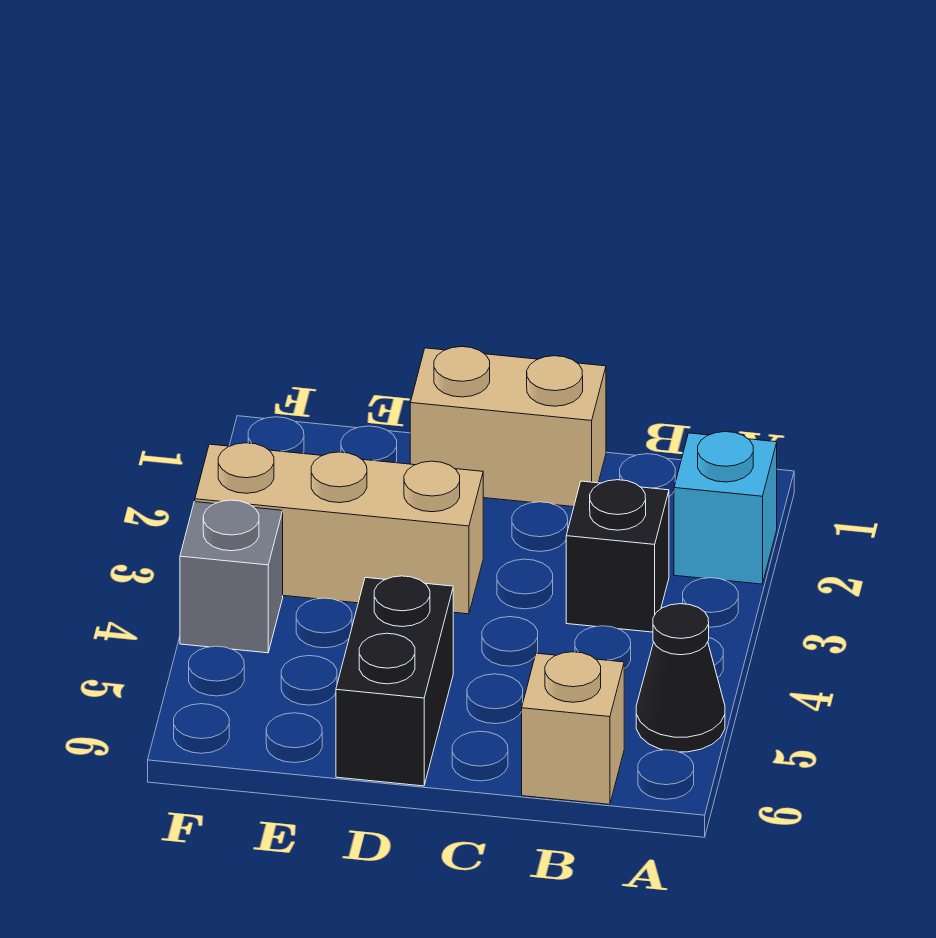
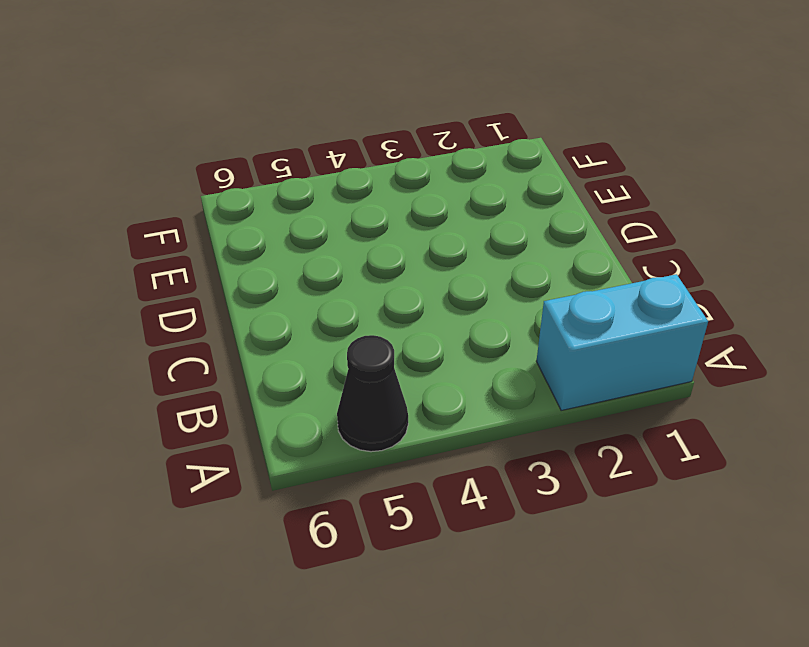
cyan brick A1:A2 level 1 -> cyan brick A2 level 1
none -> black brick B3 level 1
none -> tan brick B6 level 1

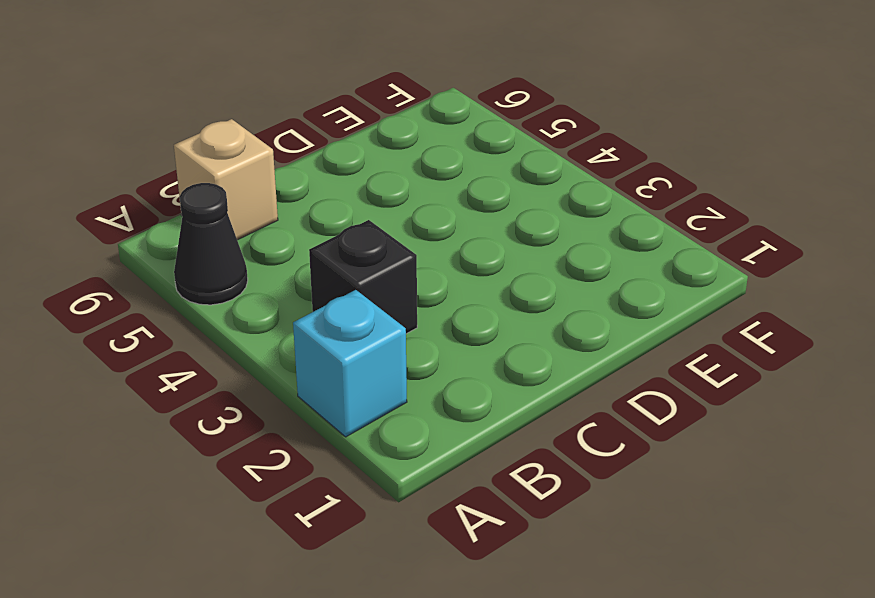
none -> tan brick C1:D1 level 1
none -> tan brick D3:F3 level 1

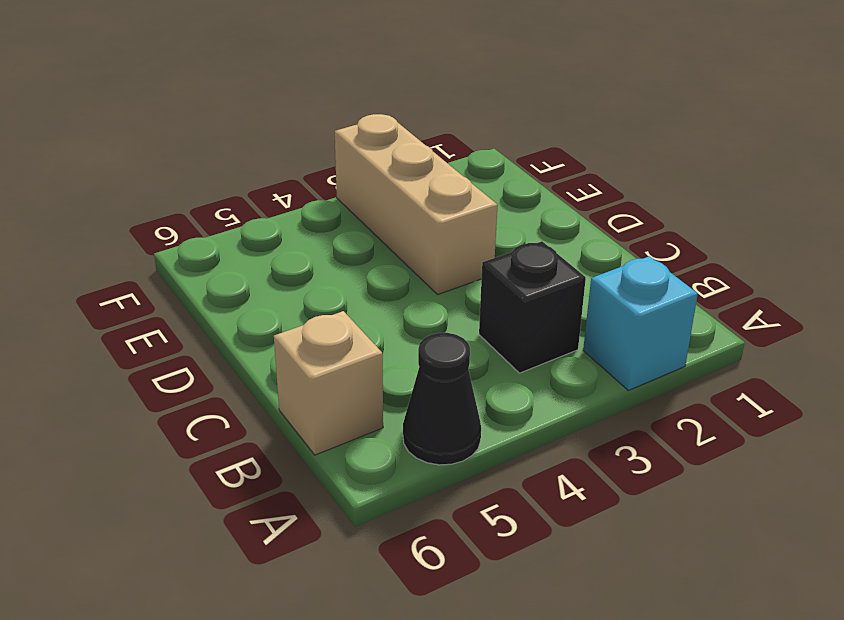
none -> tan brick C1:D1 level 1
none -> black brick D5:D6 level 1

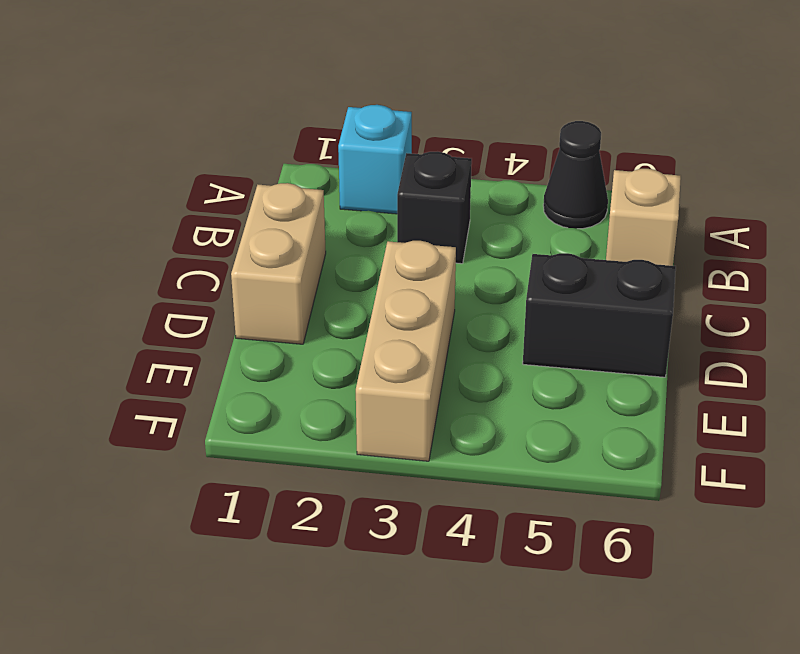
none -> grey brick F4 level 1

